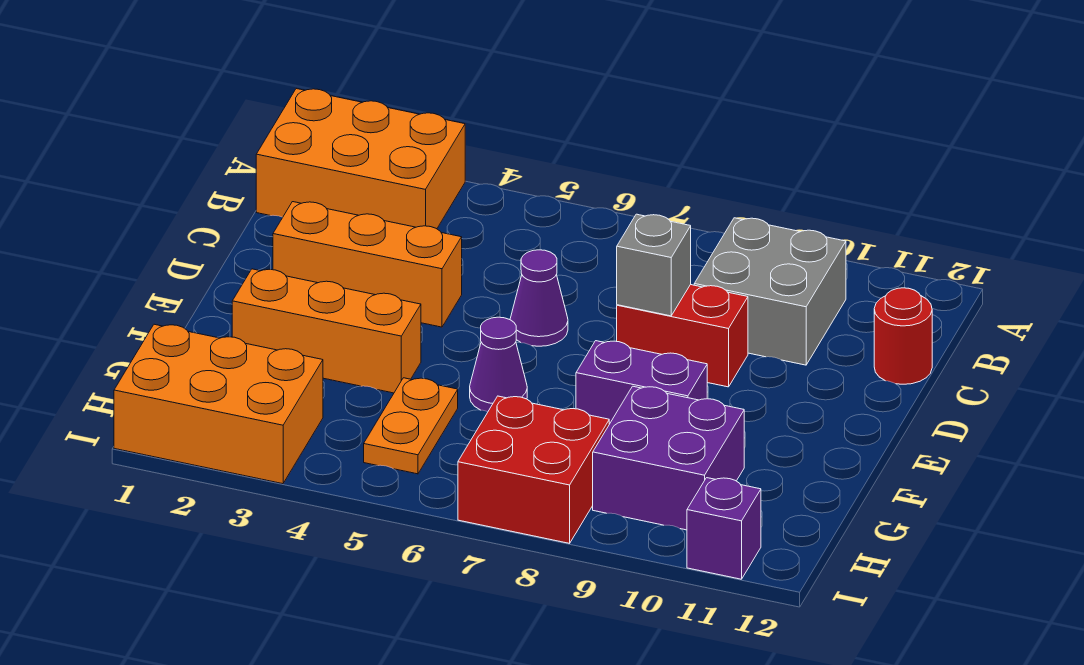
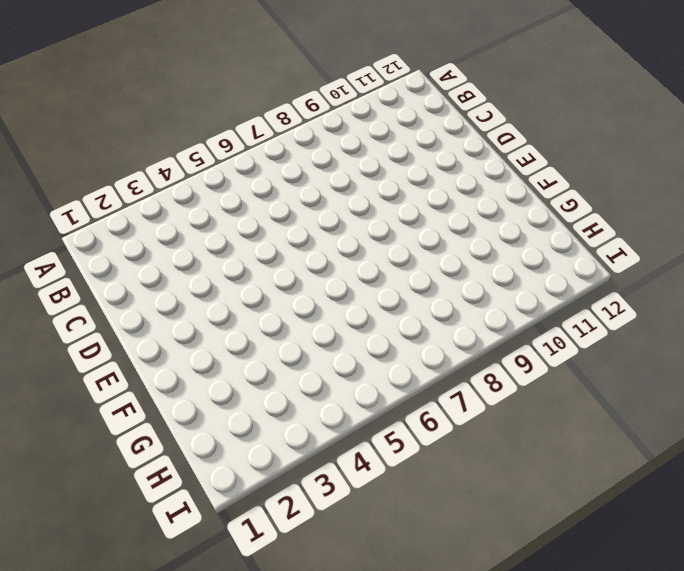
none -> orange brick A1:B3 level 1
none -> grey brick B9:C10 level 1
none -> red round brick C12 level 1

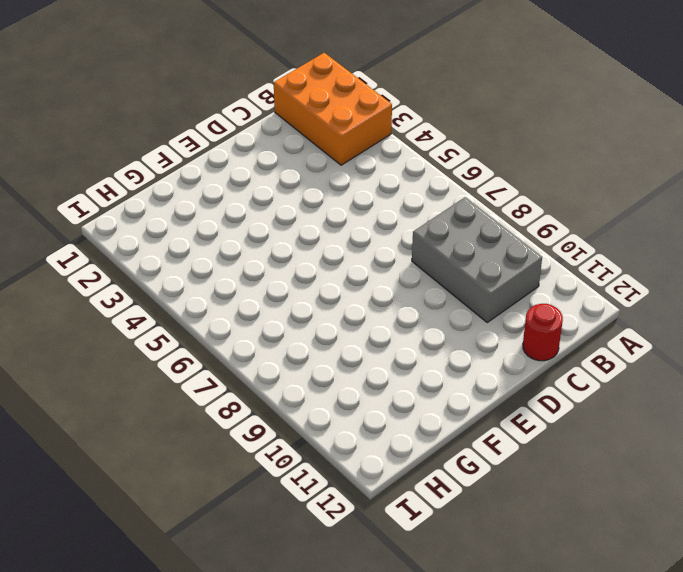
grey brick B8:C10 level 1 -> grey brick B9:C10 level 1
none -> orange brick D2:D4 level 1
none -> purple cone D6 level 1
none -> red brick D8:D9 level 1

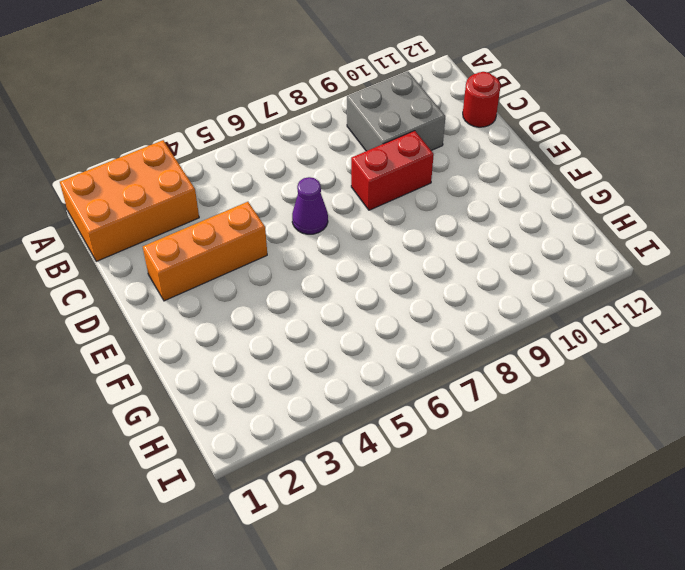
none -> orange brick F2:F4 level 1
none -> purple cone F6 level 1
none -> purple brick F8:F9 level 1

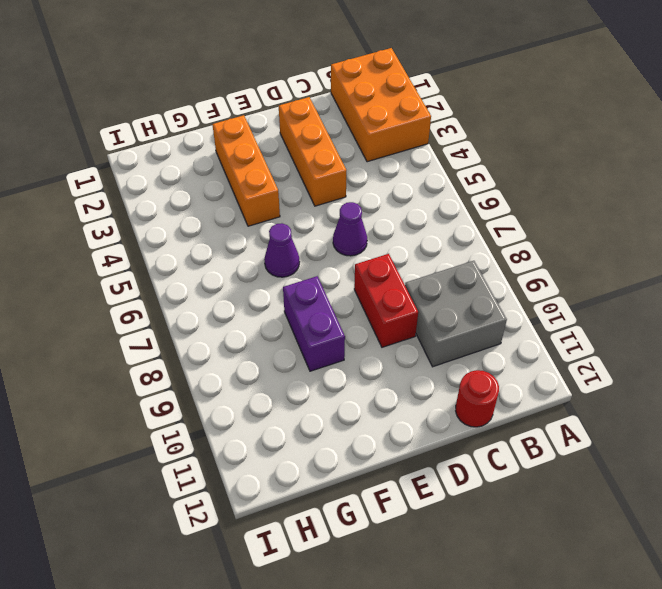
none -> orange plate G5:H5 level 1
none -> purple brick G9:H10 level 1
none -> orange brick H1:I3 level 1

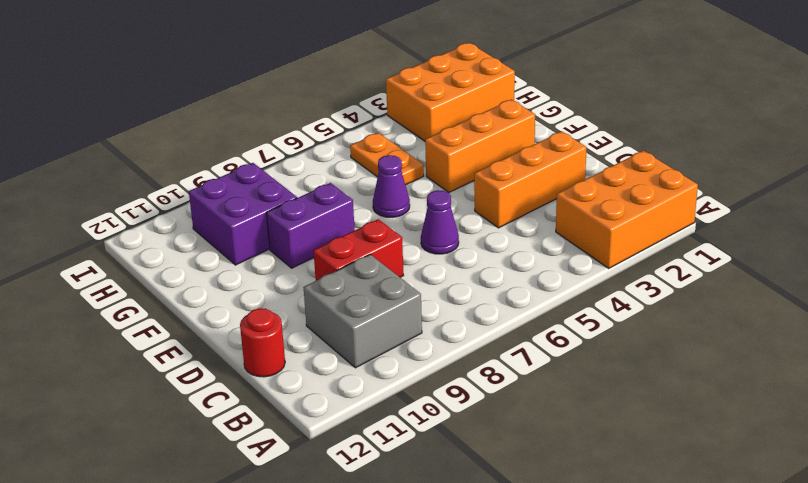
none -> red brick H7:I8 level 1
none -> purple brick I11 level 1
none -> grey brick D8 level 2

